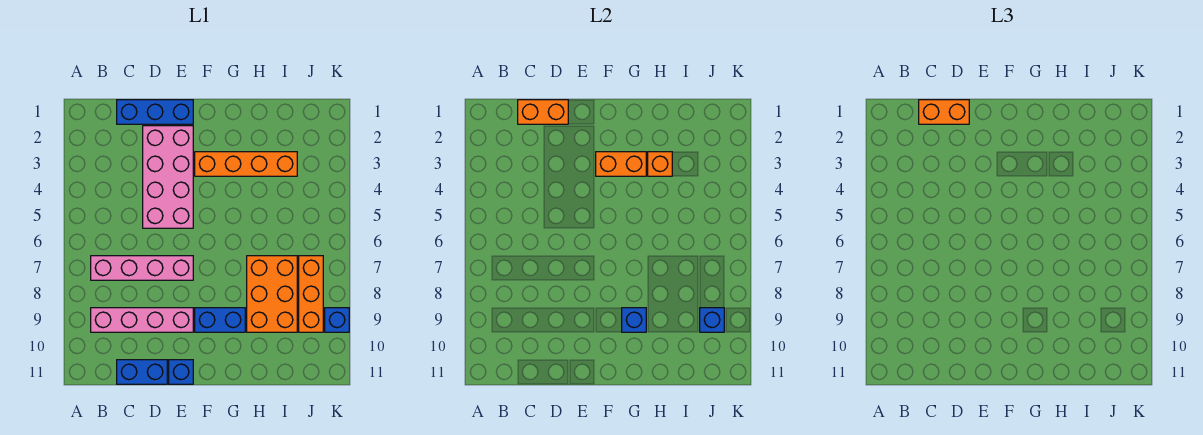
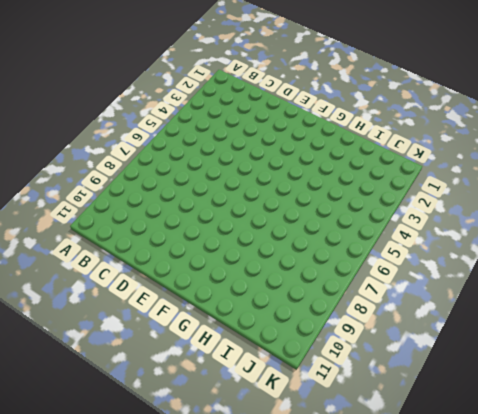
none -> pink brick B7:E7 level 1
none -> pink brick B9:E9 level 1
none -> blue brick C1:E1 level 1

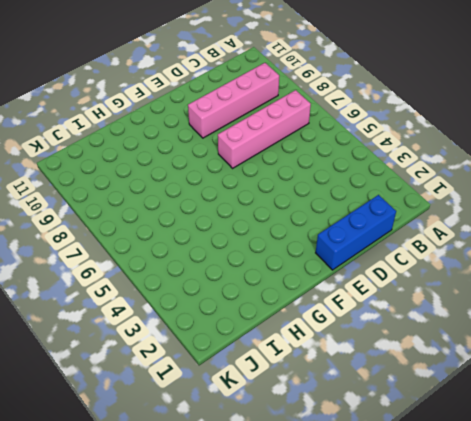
none -> blue brick C11:D11 level 1
none -> pink brick D2:E5 level 1
none -> blue brick E11 level 1

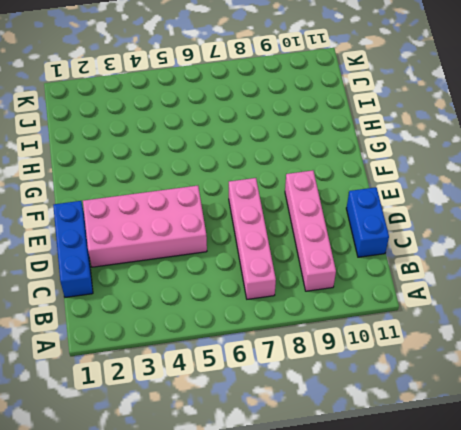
none -> blue brick E11 level 1
none -> orange brick F3:I3 level 1
none -> blue brick F9:G9 level 1

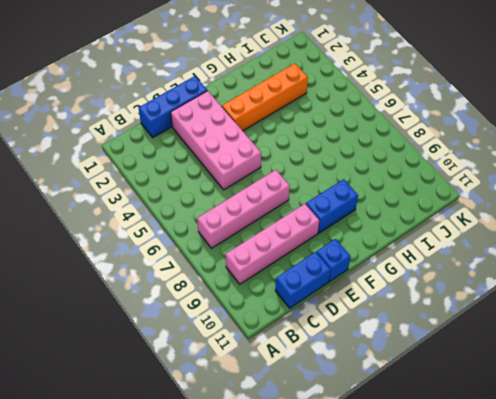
none -> orange brick H7:I9 level 1
none -> orange brick J7:J9 level 1
none -> blue brick K9 level 1

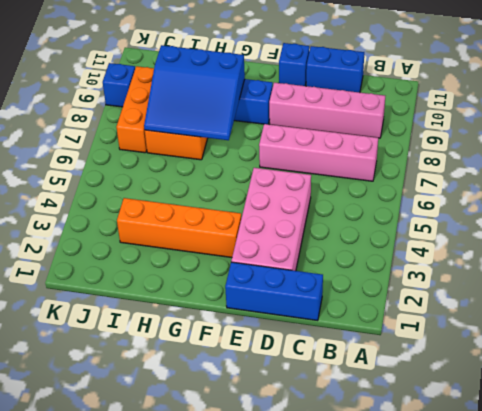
blue slope G7:I9 level 2 top 9 -> blue brick G9 level 2
none -> orange brick C1:D1 level 2
none -> orange brick F3:G3 level 2
none -> orange brick H3 level 2

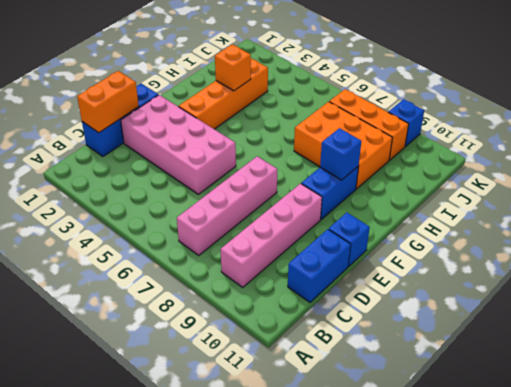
none -> orange brick F3:G3 level 2
none -> blue brick J9 level 2
none -> orange brick C1:D1 level 3

